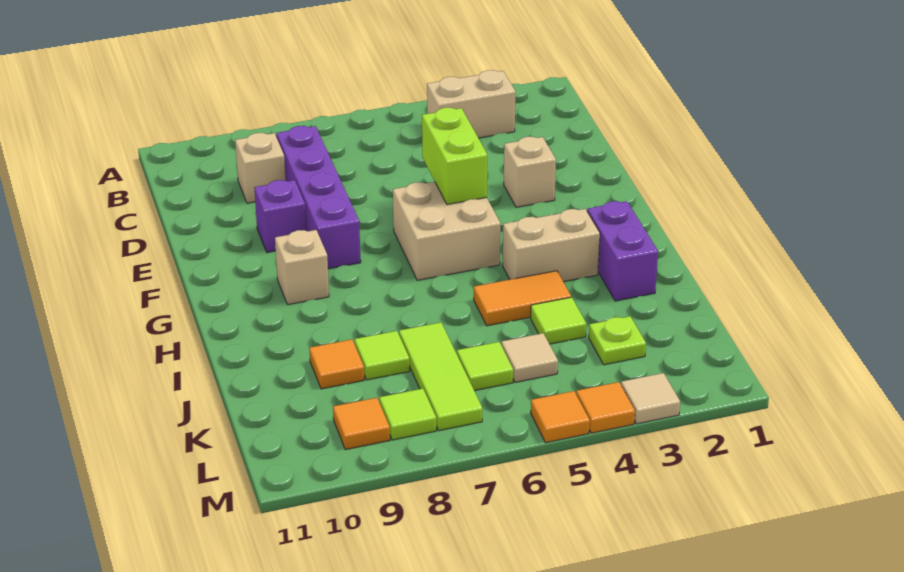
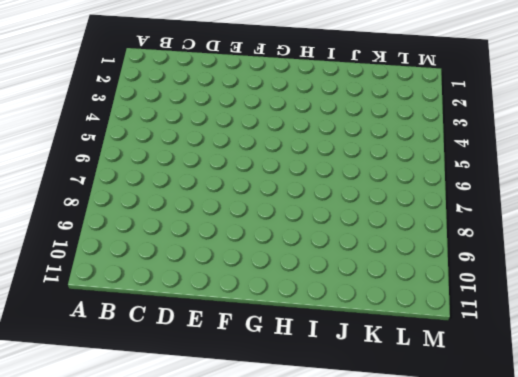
none -> tan brick B3:B4 level 1
none -> purple brick C8:F8 level 1
none -> tan brick C9 level 1

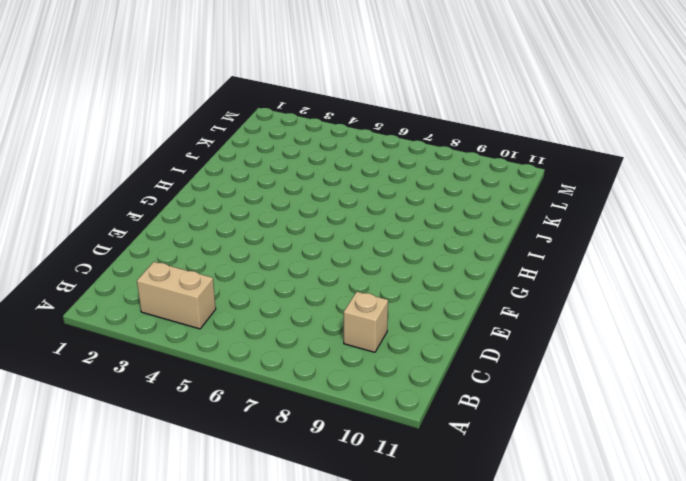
none -> purple brick C8:F8 level 1
none -> tan brick E3 level 1
none -> purple brick E9 level 1

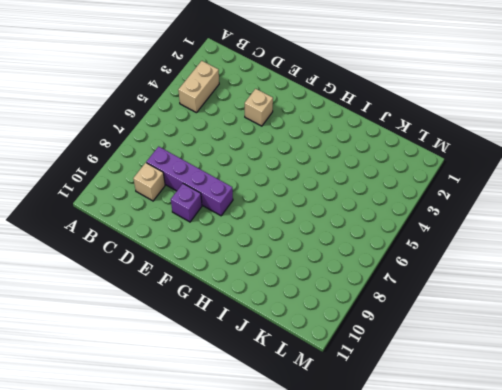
none -> tan brick F5:G6 level 1
none -> tan brick G9 level 1
none -> purple brick H2:I2 level 1

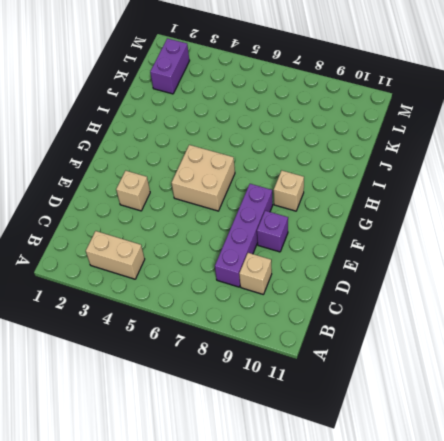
purple brick K2:L2 level 1 -> purple brick H2:I2 level 1
none -> tan brick H3:H4 level 1
none -> orange tile I4:I5 level 1
none -> lime tile J4 level 1

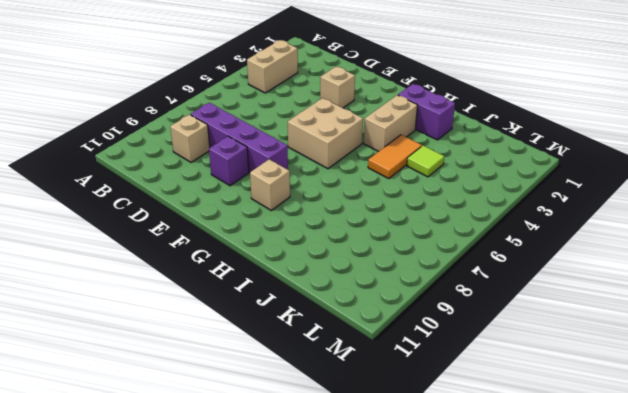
none -> lime tile J7:L7 level 1
none -> lime tile J8 level 1
none -> orange tile J9 level 1

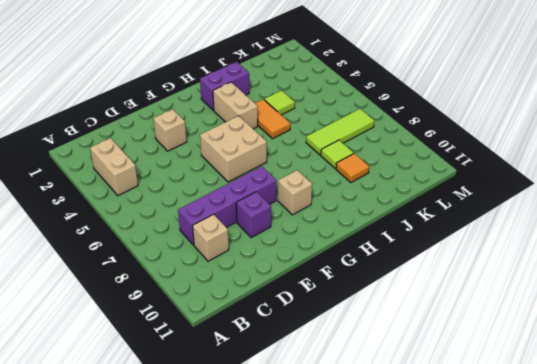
none -> lime plate K3 level 1
none -> tan tile K5 level 1
none -> lime tile K6 level 1

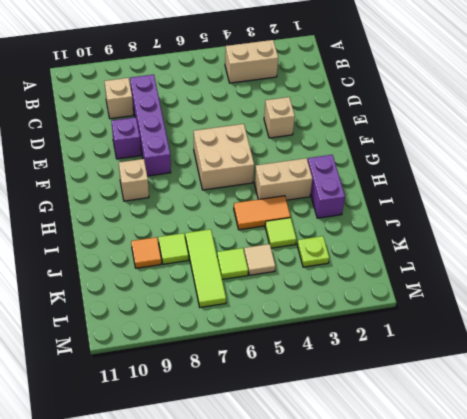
none -> lime tile L8 level 1
none -> orange tile L9 level 1
none -> tan tile M3 level 1

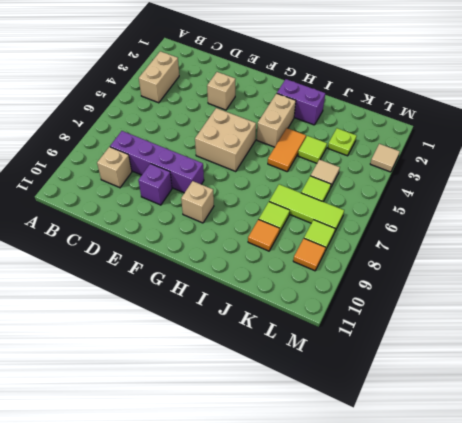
none -> orange tile M4 level 1
none -> orange tile M5 level 1
none -> lime brick E5:F5 level 2

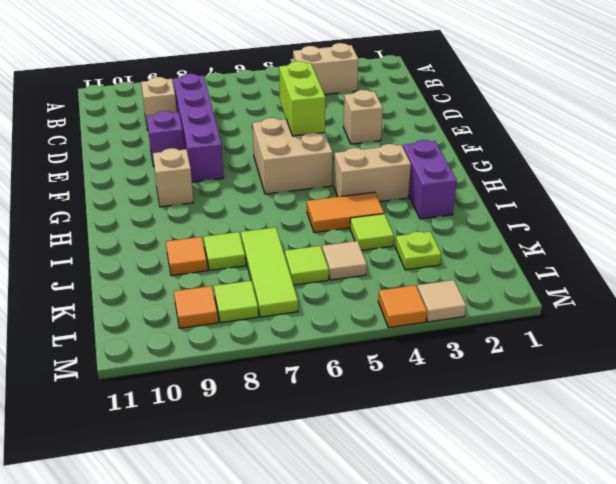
none -> orange tile M5 level 1

